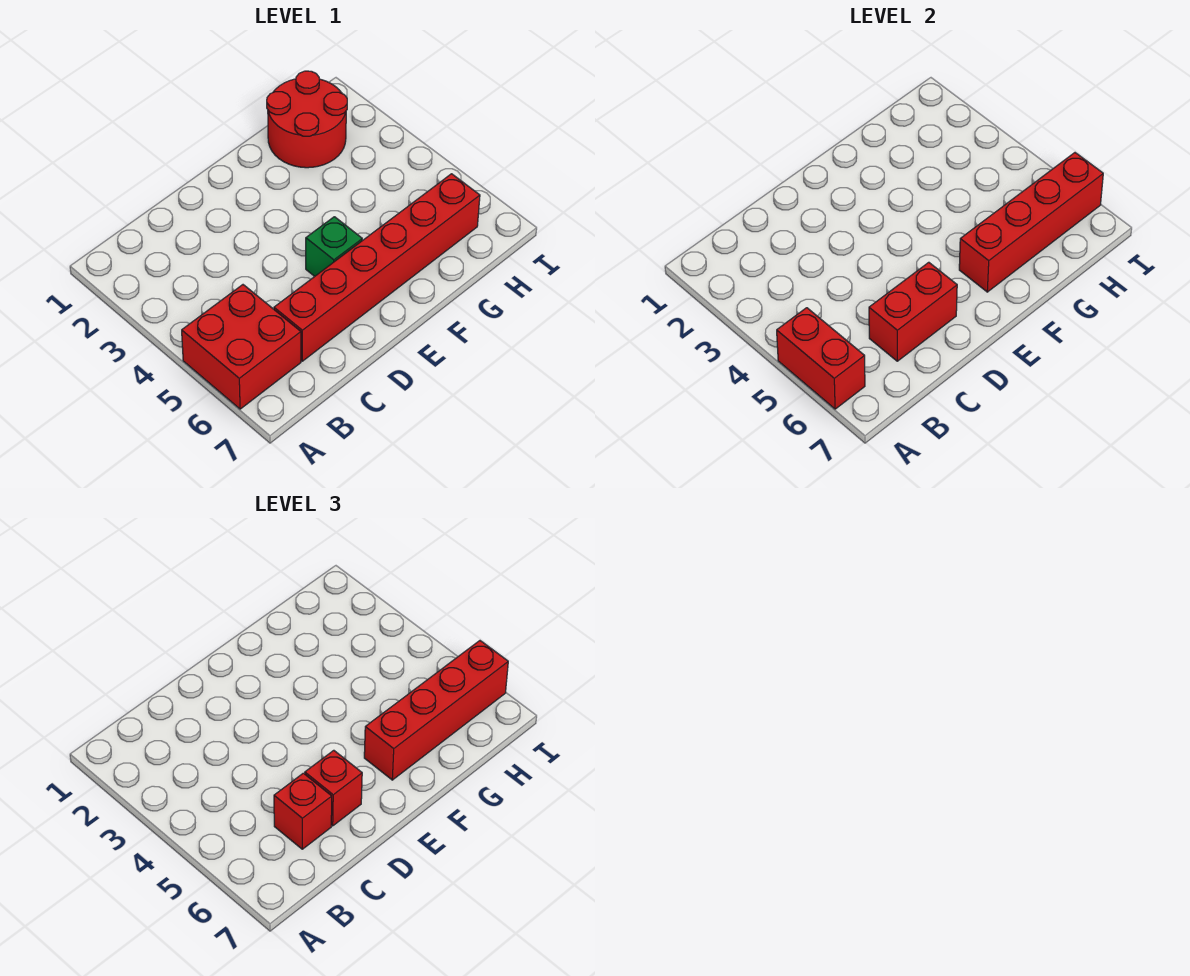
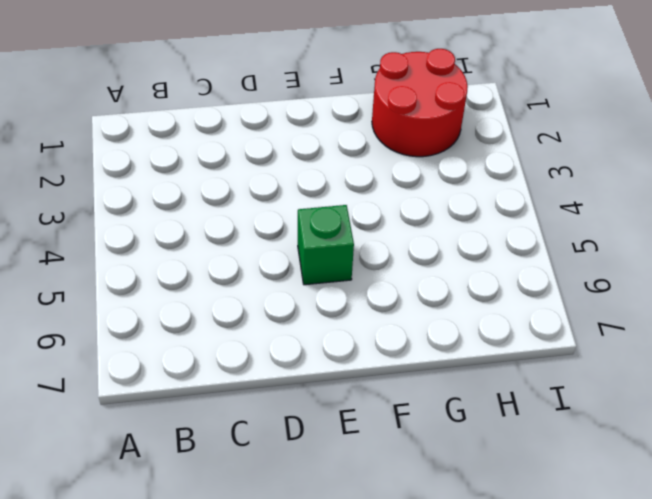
none -> red brick A5:B6 level 1
none -> red brick C6:H6 level 1

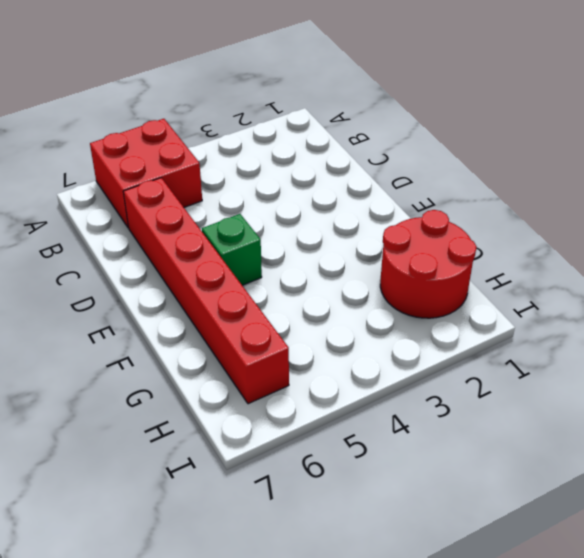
none -> red brick A5:A6 level 2
none -> red brick C6:D6 level 2

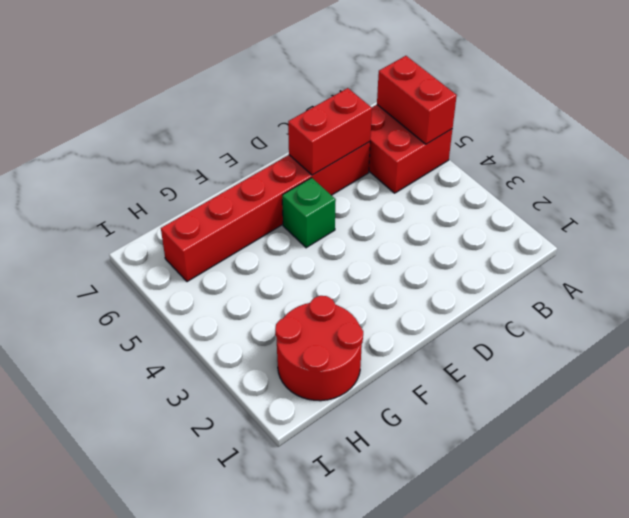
none -> red brick F6:I6 level 2
none -> red brick C6 level 3

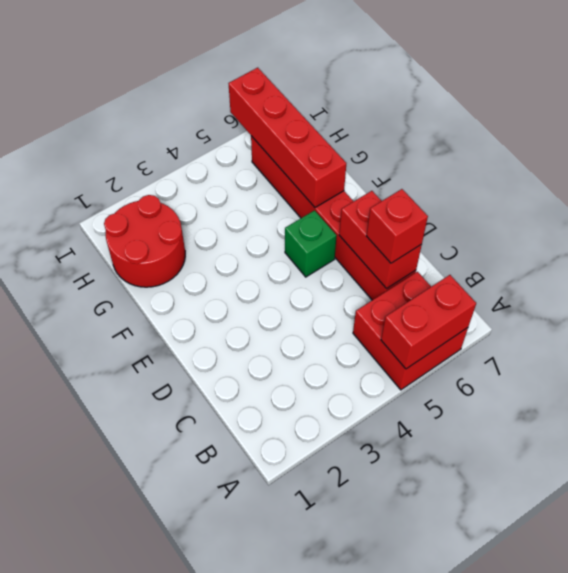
none -> red brick D6 level 3
none -> red brick F6:I6 level 3

